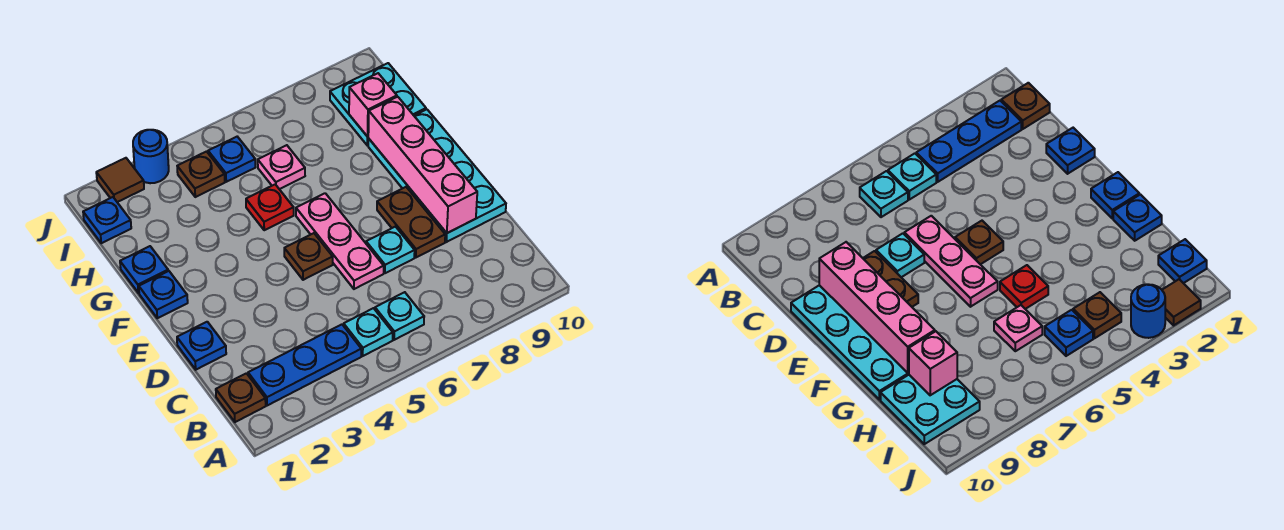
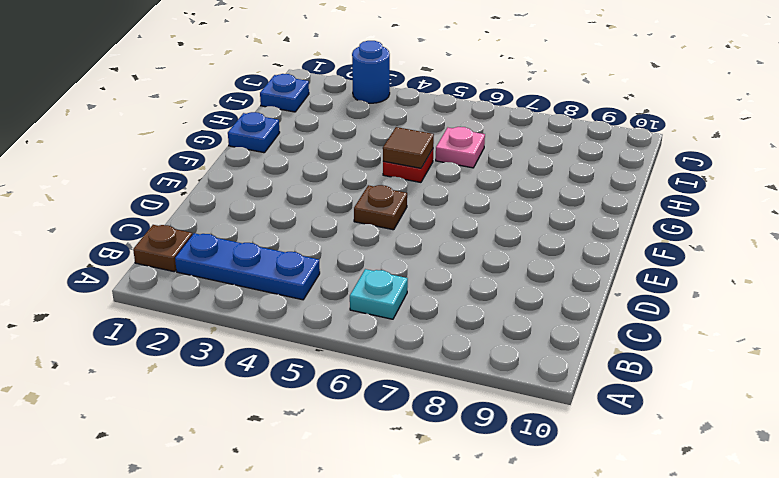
brown tile G5 level 2 -> brown tile J2 level 1
none -> cyan plate B5 level 1
none -> blue plate D1 level 1
none -> pink plate D6:F6 level 1

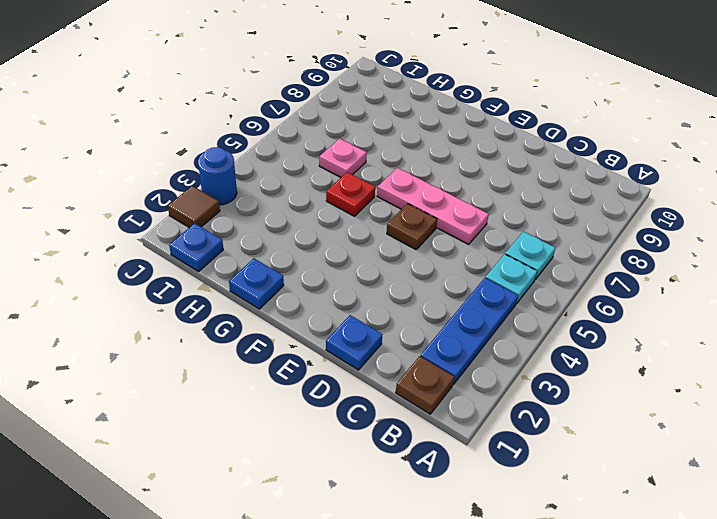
none -> cyan plate D7 level 1
none -> brown plate D8:E8 level 1
none -> cyan plate D9:G10 level 1

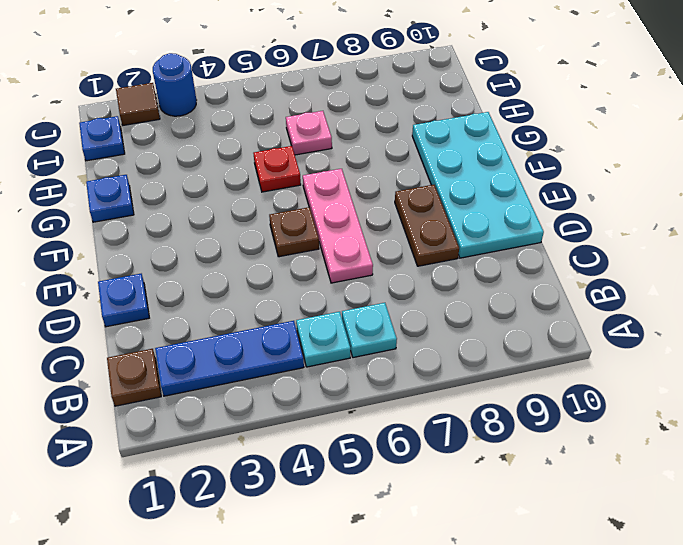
none -> cyan plate D7 level 1
none -> blue plate F1 level 1
none -> cyan plate H9:I10 level 1

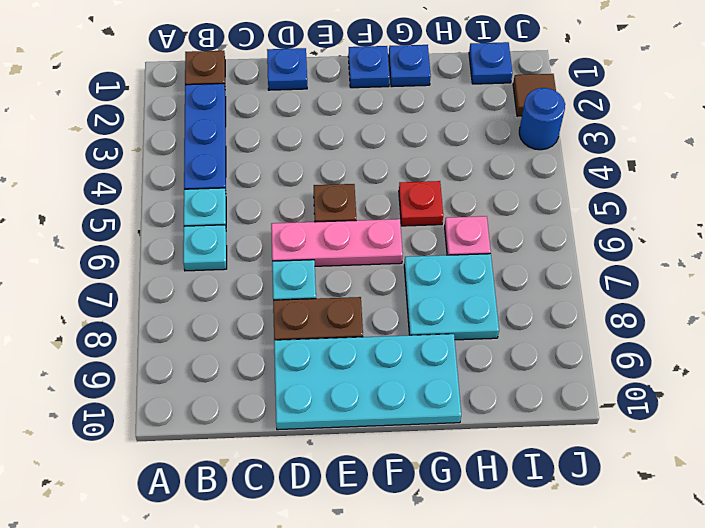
cyan plate G7:H8 level 1 -> cyan plate H9:I10 level 1
none -> brown plate I4 level 1
none -> blue plate I5 level 1
none -> pink brick D9:G9 level 2

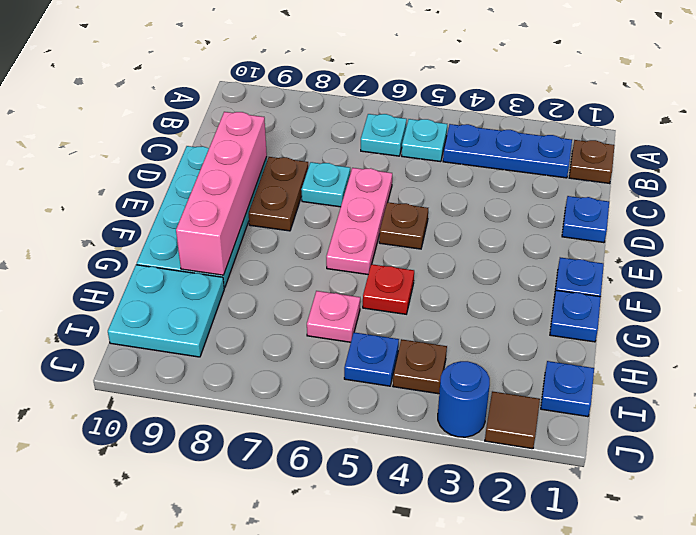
none -> pink brick H9 level 2

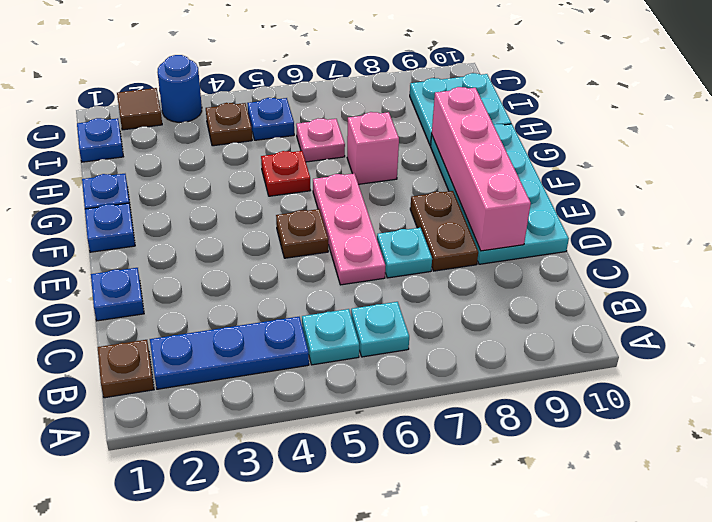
pink brick G7 level 1 -> pink brick H9 level 2

